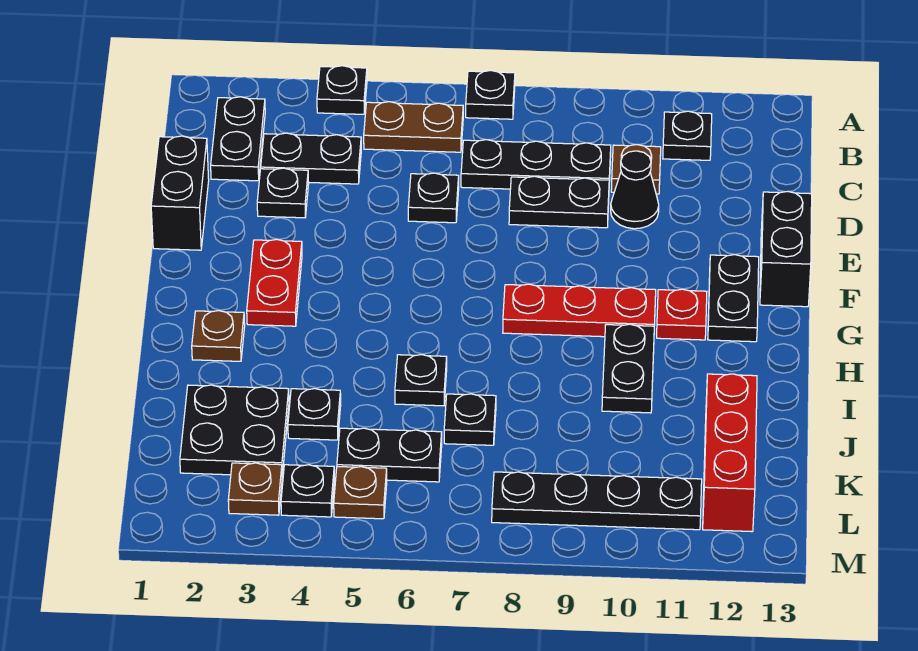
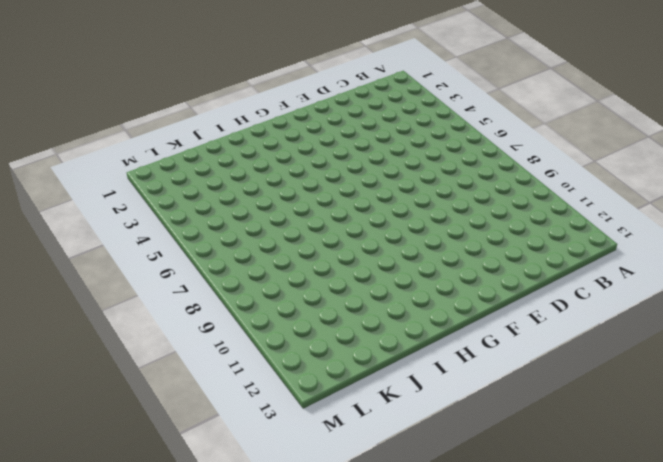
none -> black plate A4 level 1
none -> black plate A7 level 1
none -> black plate B2:C2 level 1
none -> brown plate B5:B6 level 1

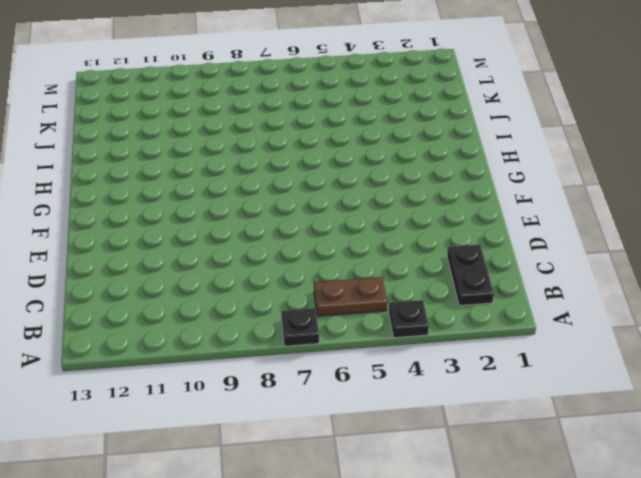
none -> black plate B11 level 1
none -> black plate C3:C4 level 1
none -> black plate C7:C9 level 1
none -> brown plate C10 level 1

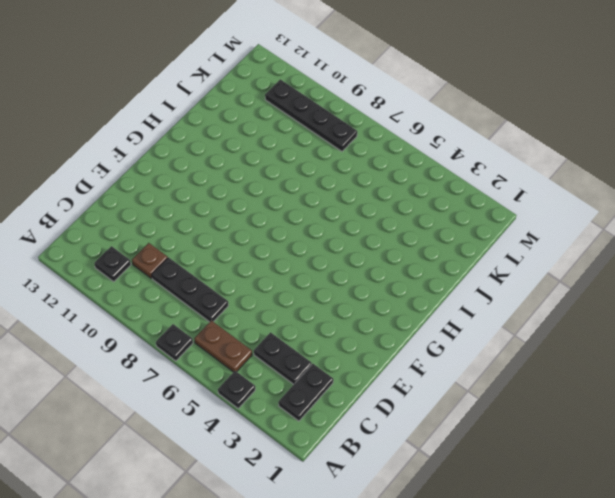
none -> black brick D1:E1 level 1
none -> black plate D3 level 1
none -> black plate D6 level 1
none -> black plate D8:D9 level 1

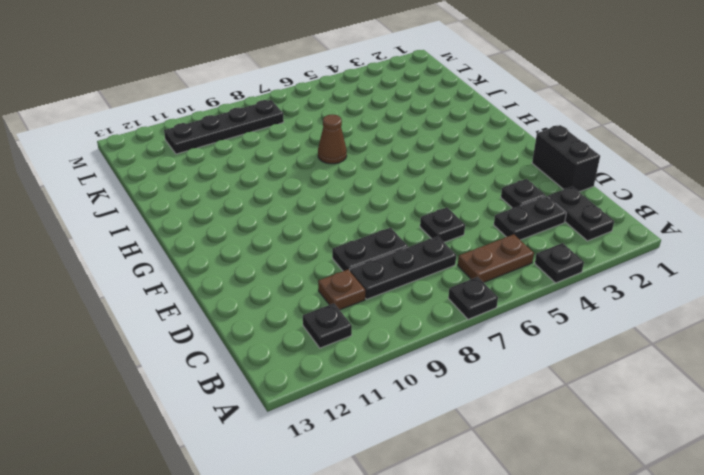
brown cone I7 level 1 -> none
none -> black cone D10 level 1
none -> black brick E13:F13 level 1
none -> red plate F3:G3 level 1
none -> black plate F12:G12 level 1

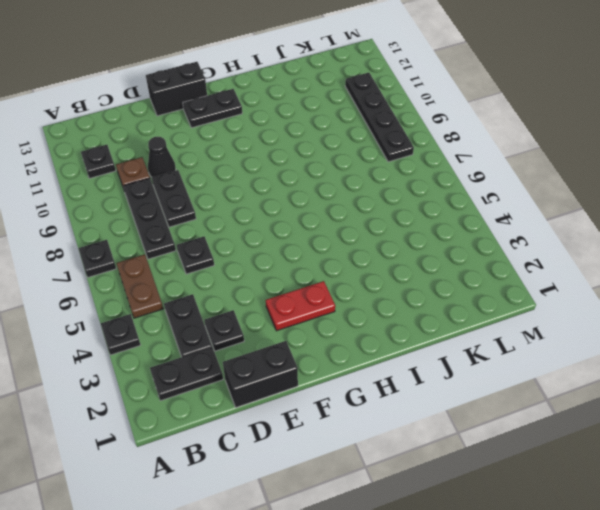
none -> red plate G8:G10 level 1
none -> red plate G11 level 1
none -> brown plate H2 level 1
none -> black plate H10:I10 level 1

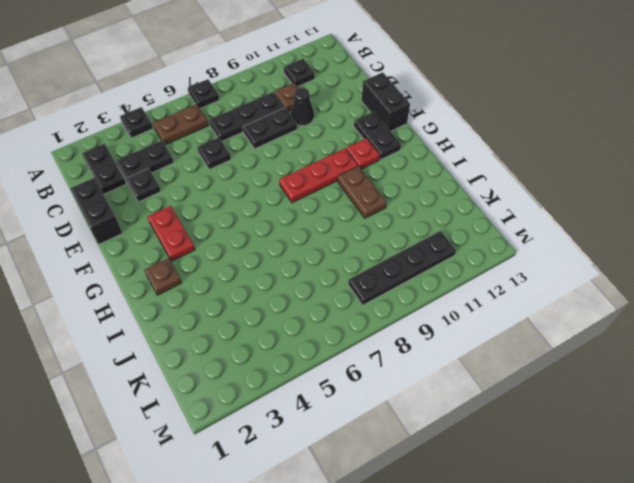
brown plate H10:I10 level 1 -> black plate H10:I10 level 1
none -> black plate I6 level 1
none -> black plate J2:K3 level 1
none -> black plate J4 level 1
none -> black plate J7 level 1

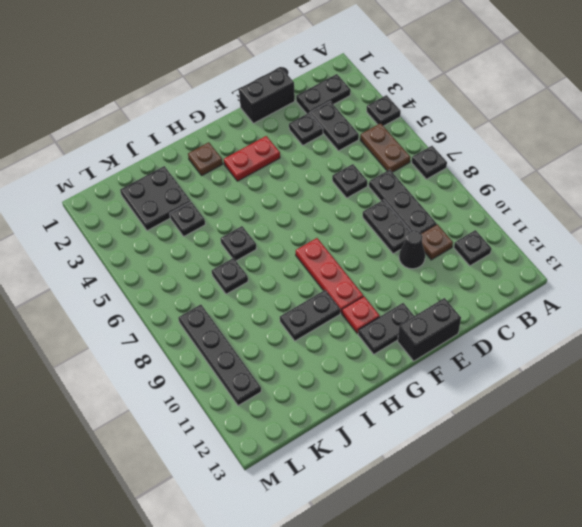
none -> red brick J12:L12 level 1
none -> black plate K5:K6 level 1
none -> brown plate L3 level 1
none -> black plate L4 level 1

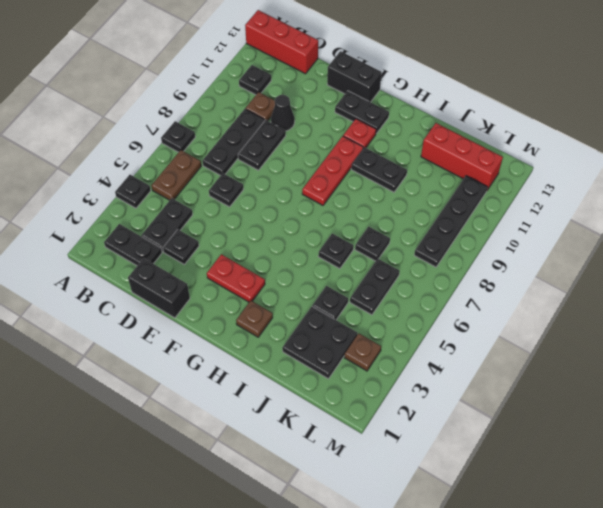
red brick A13:C13 level 1 -> none
none -> black plate L4 level 1
none -> brown plate L5 level 1

